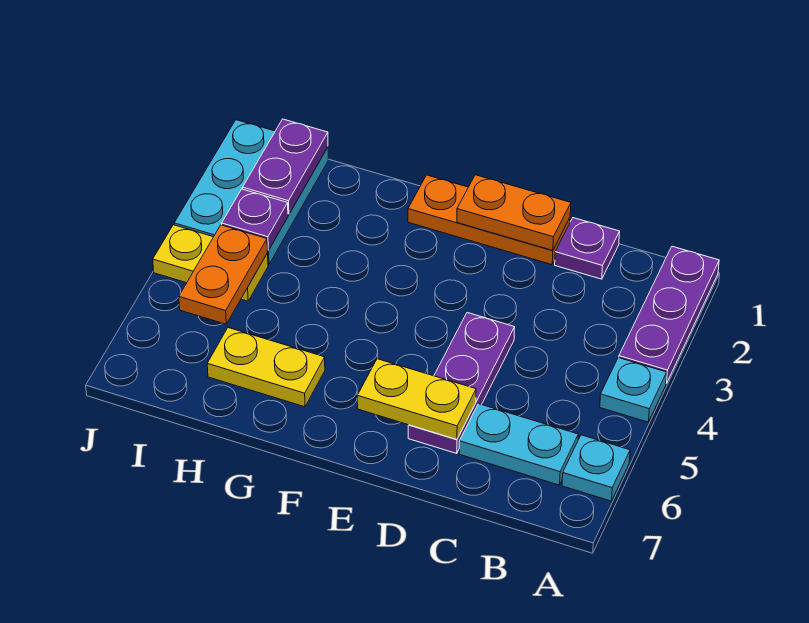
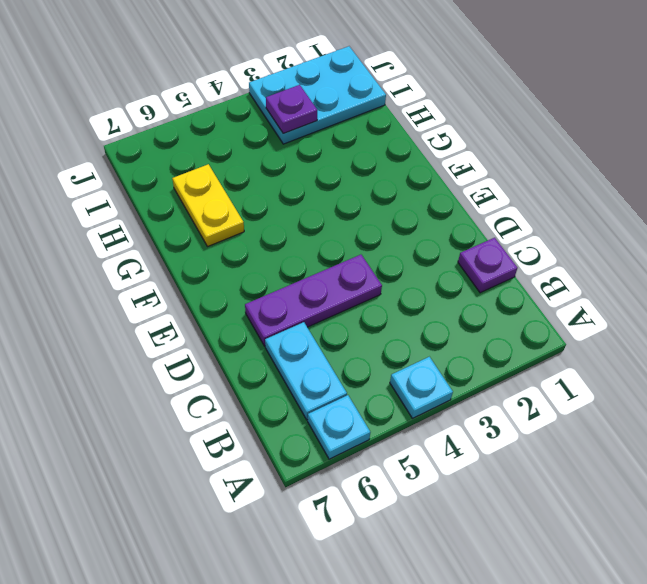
none -> purple plate A1:A3 level 1
none -> orange plate D1:F1 level 1
none -> yellow plate I4:J4 level 1

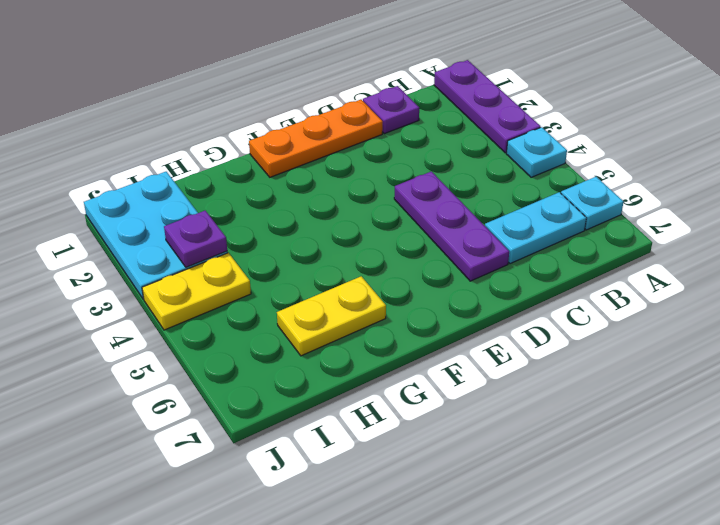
none -> orange plate D1:E1 level 2
none -> yellow plate D6:E6 level 2
none -> purple plate I1:I2 level 2

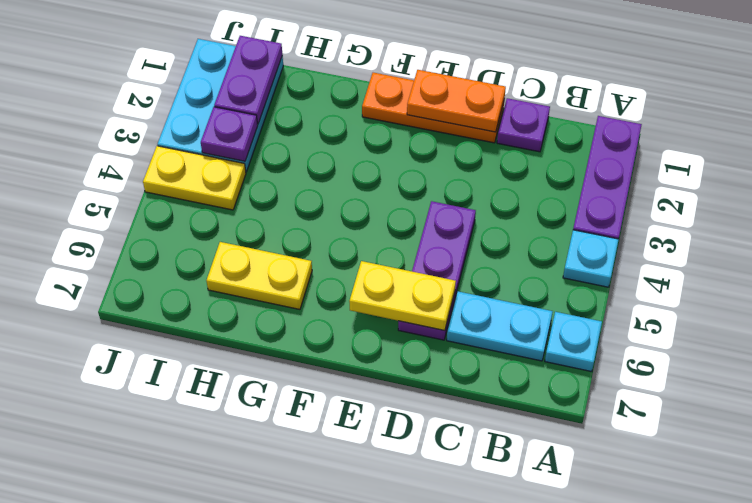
none -> orange plate I4:I5 level 2

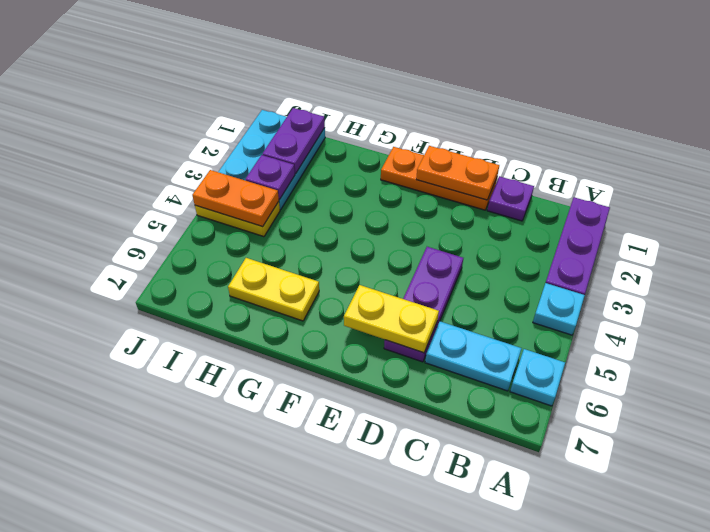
orange plate I4:J4 level 2 -> orange plate I4:I5 level 2

